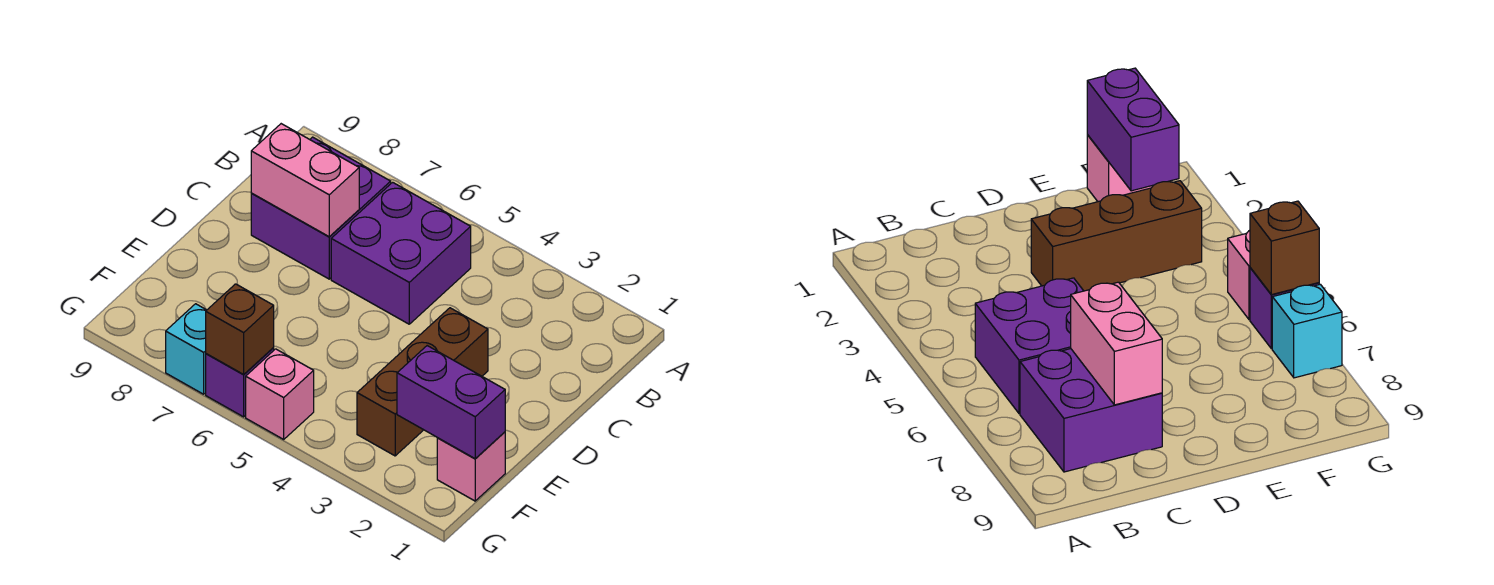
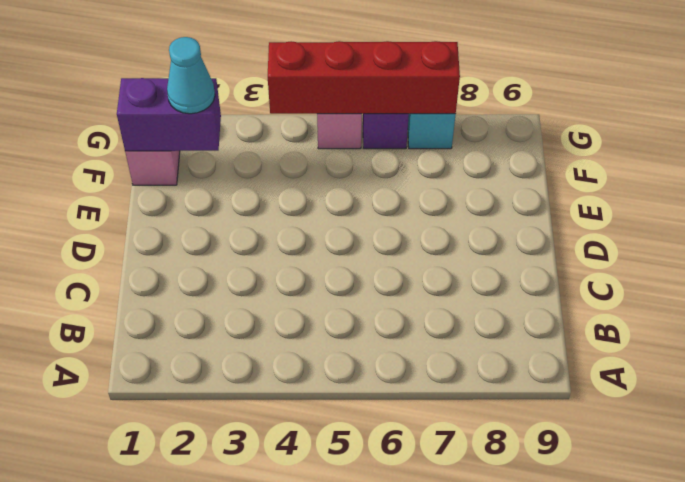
cyan cone F2 level 3 -> none
red brick G4:G7 level 2 -> brown brick G6 level 2
none -> purple brick B5:C6 level 1
none -> purple brick B7:C8 level 1

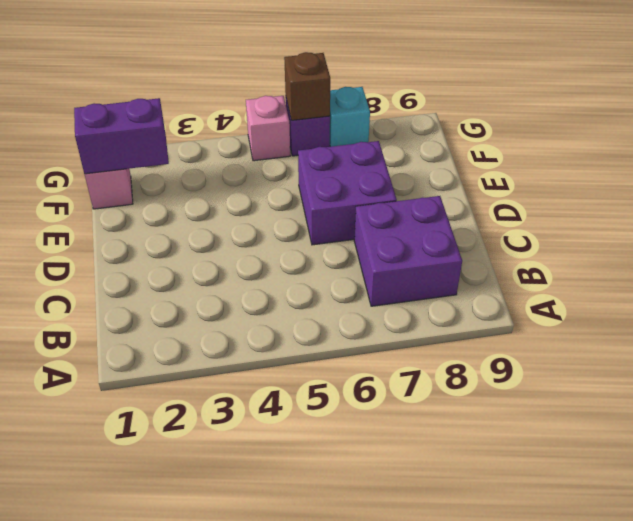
purple brick D6:E7 level 1 -> purple brick B5:C6 level 1
none -> brown brick D3:F3 level 1
none -> pink brick C7:C8 level 2

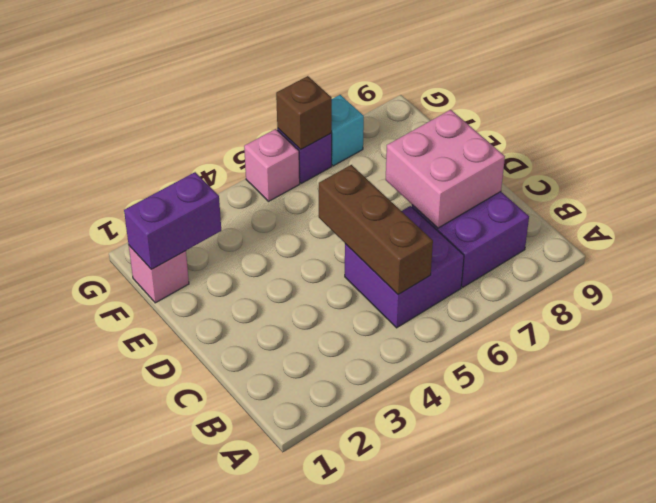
brown brick B5:D5 level 2 -> brown brick D3:F3 level 1
pink brick C7:D8 level 2 -> pink brick C7:C8 level 2

